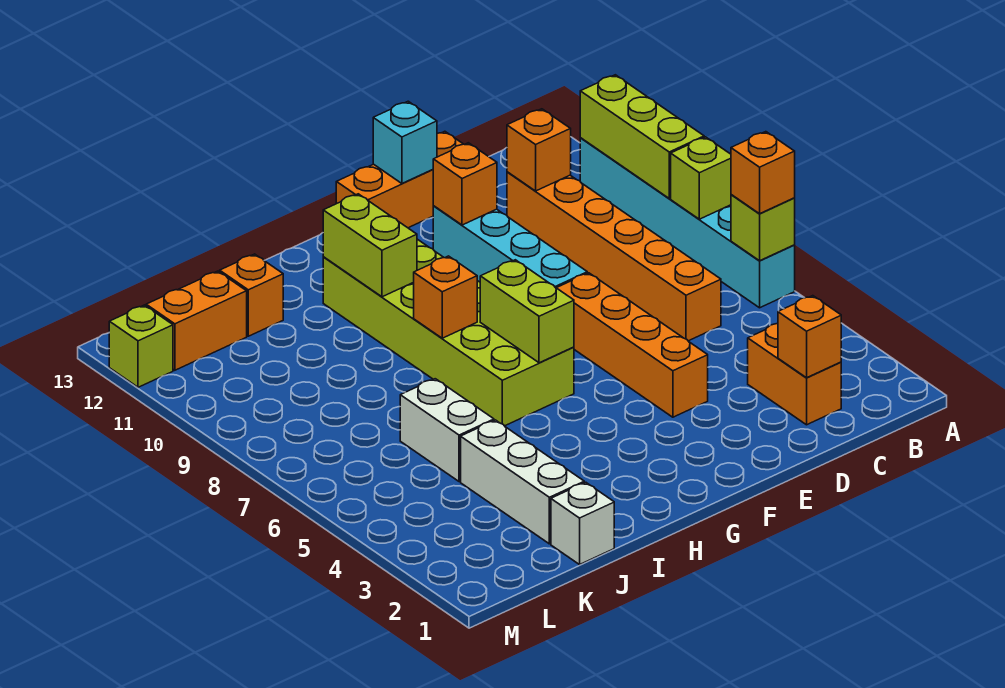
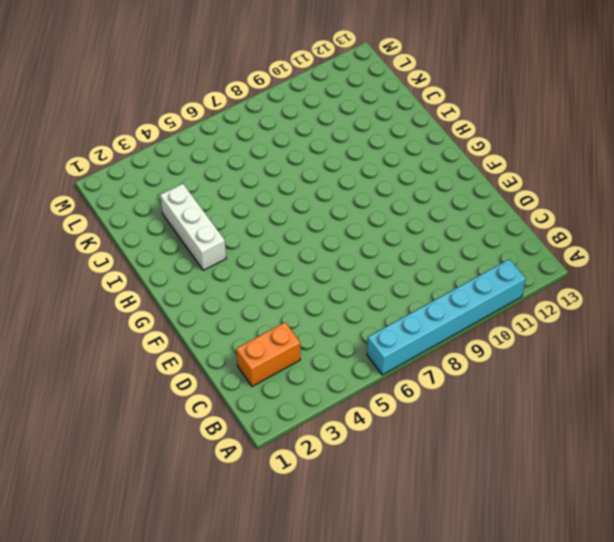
white brick H3:J3 level 1 -> white brick J2:J4 level 1
none -> orange brick C6:C11 level 1
none -> orange brick D13:F13 level 1
none -> orange brick E4:E7 level 1

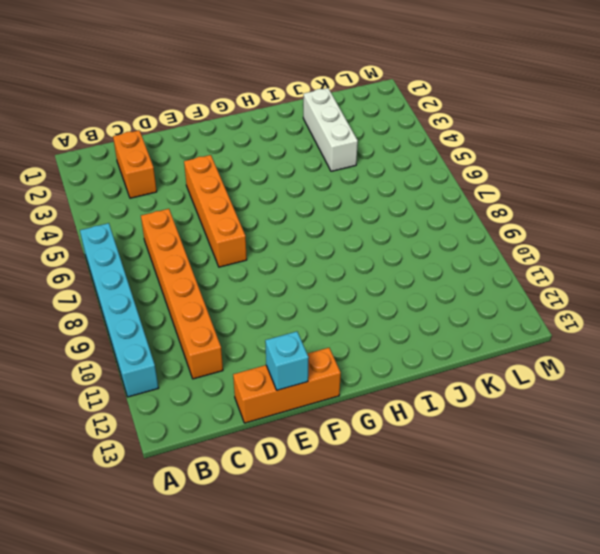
none -> cyan brick E8:E11 level 1
none -> lime brick G6:H11 level 1
none -> white brick J1 level 1

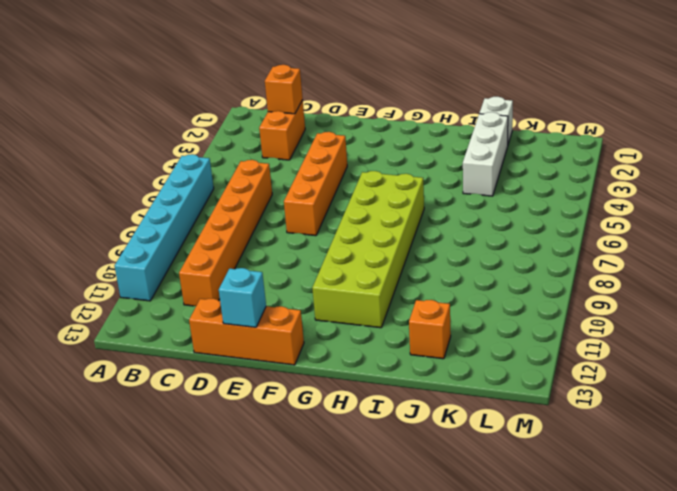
none -> cyan brick E8:E11 level 1
none -> white brick J5:J6 level 1
none -> orange brick K12:L12 level 1

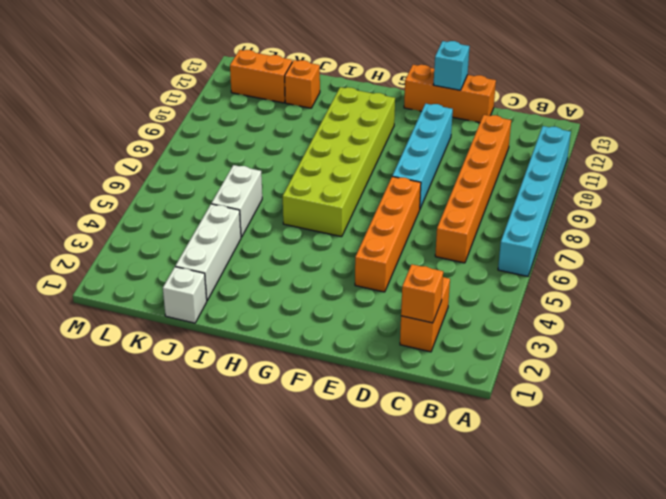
none -> lime brick M12 level 1
none -> lime brick A6 level 2
none -> lime brick A8 level 2

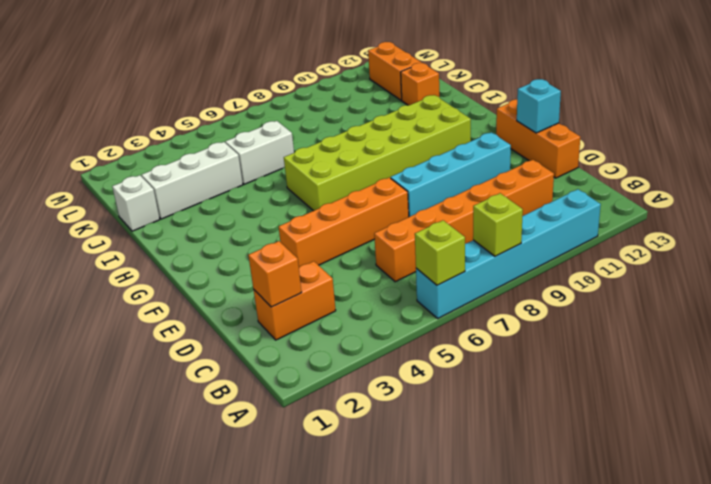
none -> lime brick M12 level 1
none -> lime brick A9:A11 level 2
none -> orange brick C11 level 2

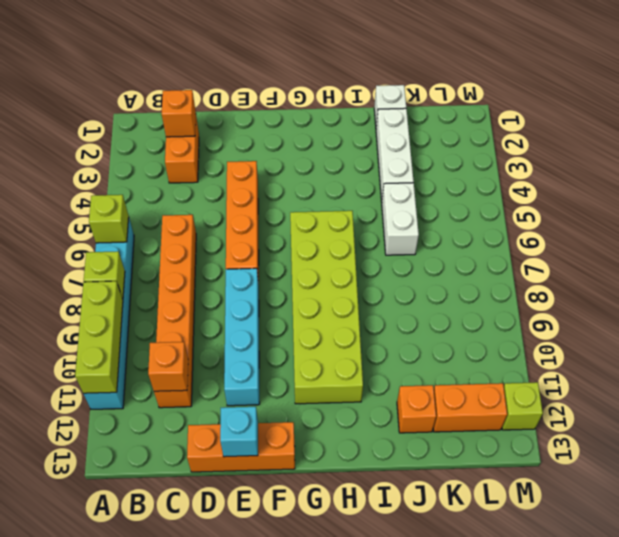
none -> orange brick E11 level 2
none -> lime brick G6:G7 level 2
none -> orange brick H8 level 2

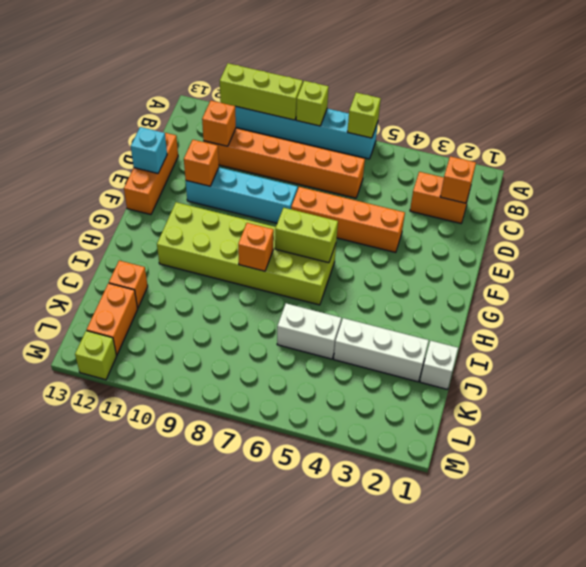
none -> lime brick H10:H11 level 2
none -> orange brick A6 level 3

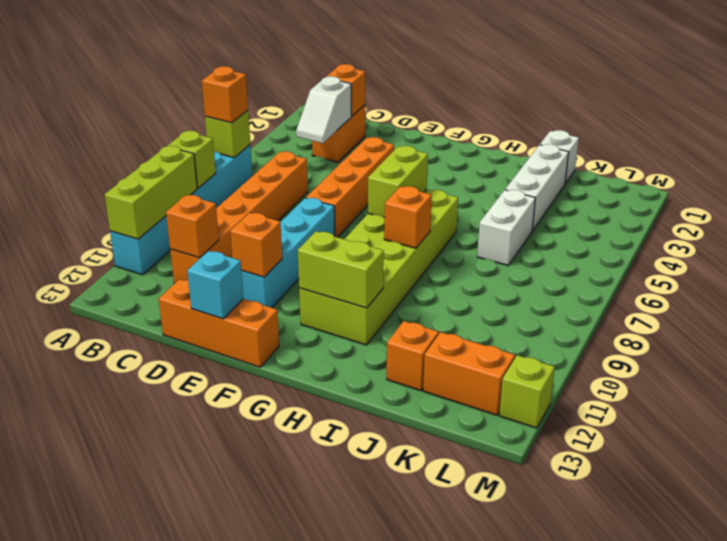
white slope C3:C4 level 2 top 3 -> none
lime brick G11:H11 level 2 -> lime brick H10:H11 level 2

